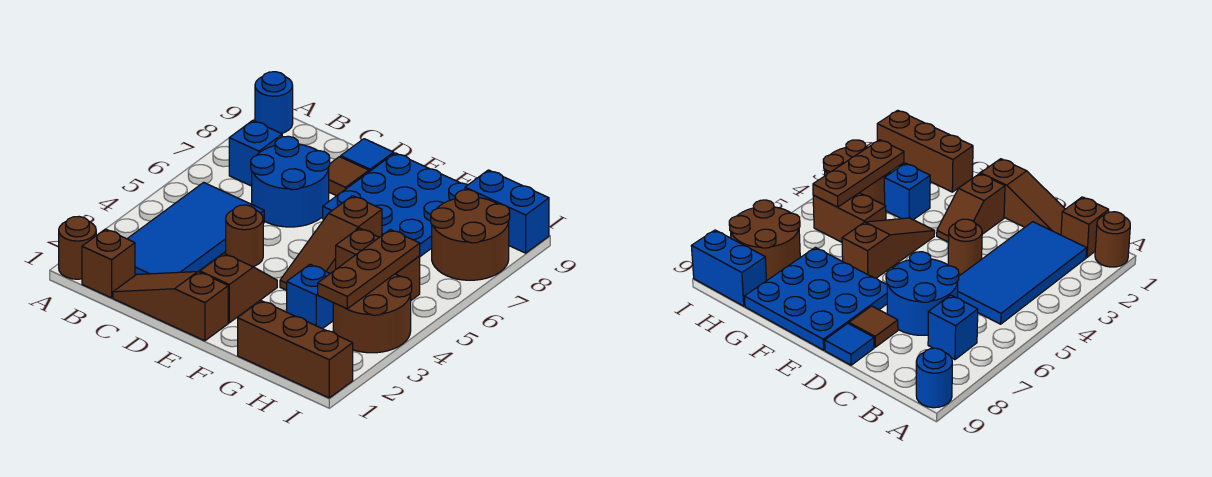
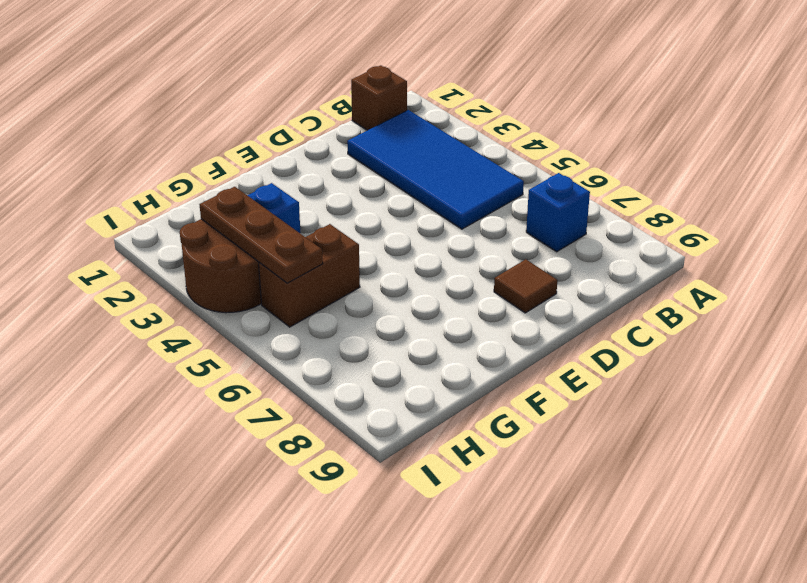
none -> brown round brick A1 level 1
none -> blue round brick A9 level 1
none -> brown slope C1:E1 level 1 top E

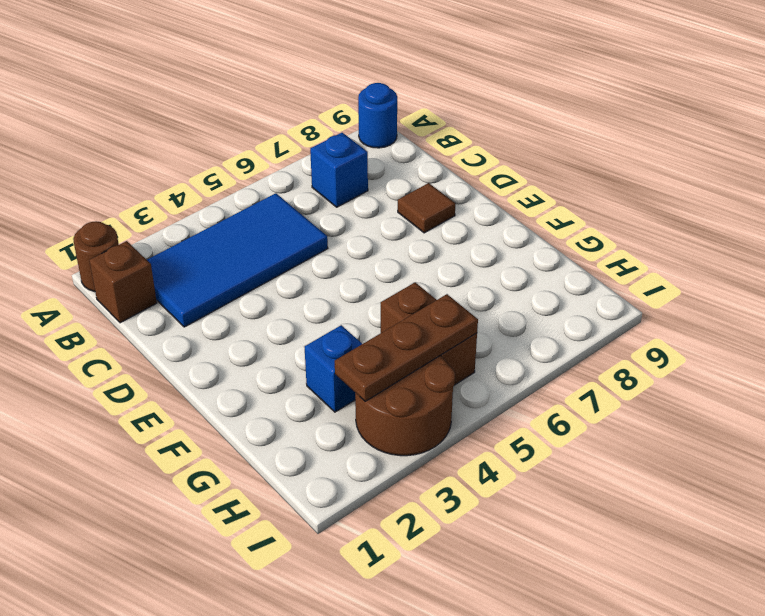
none -> brown slope C1:E1 level 1 top E
none -> blue round brick C6:D7 level 1
none -> brown round brick D4 level 1

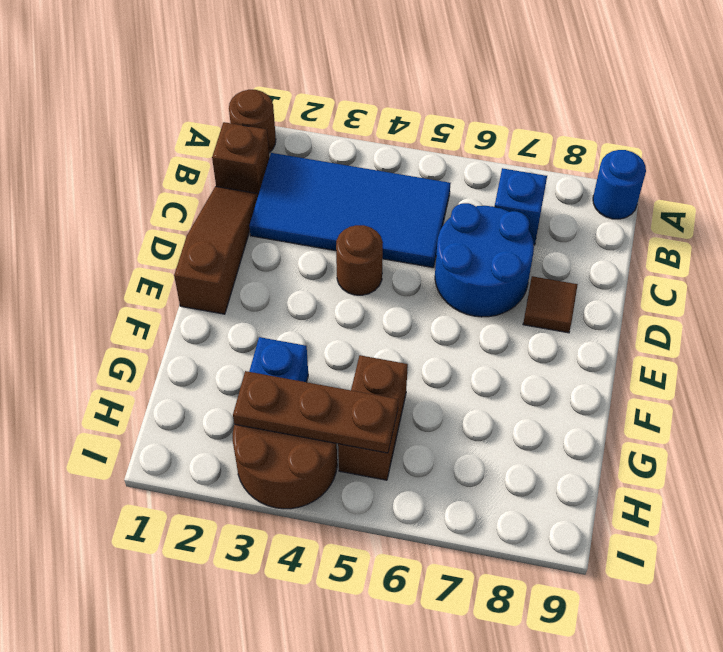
none -> blue tile D9 level 1
none -> brown slope E2:E3 level 1 top 2
none -> blue plate E7:G9 level 1

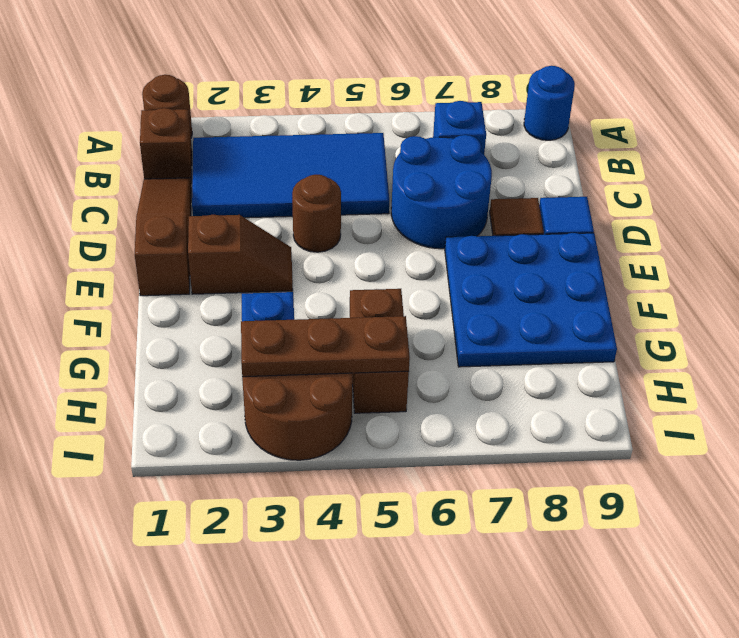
none -> brown slope F4:F6 level 1 top 6
none -> brown brick G1:I1 level 1
none -> brown round brick H7:I8 level 1

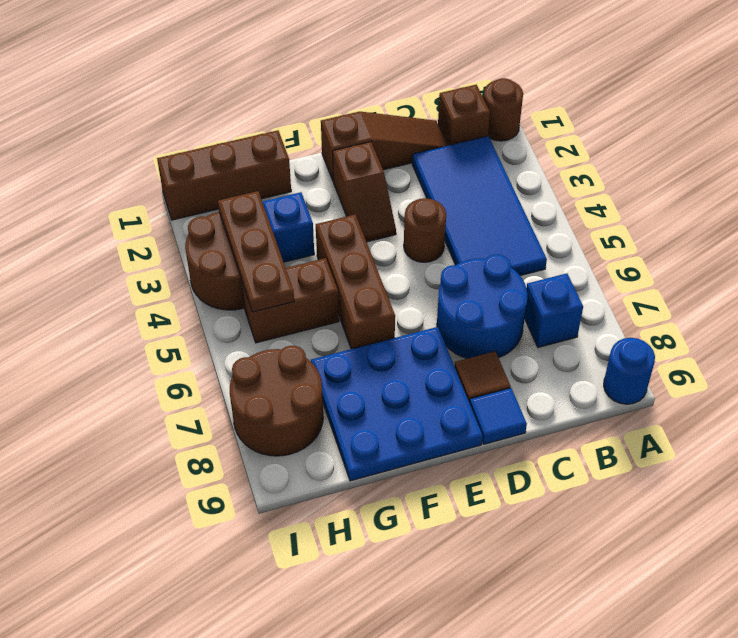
brown brick F4:F6 level 1 -> brown slope F4:F6 level 1 top 6
none -> blue brick H9:I9 level 1

